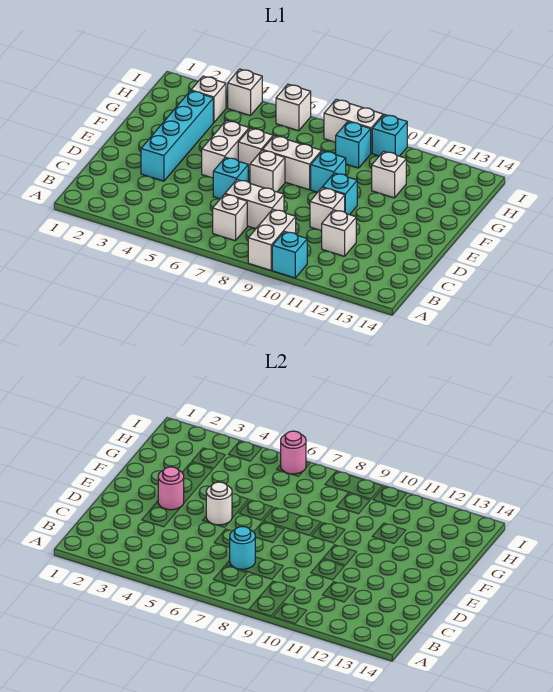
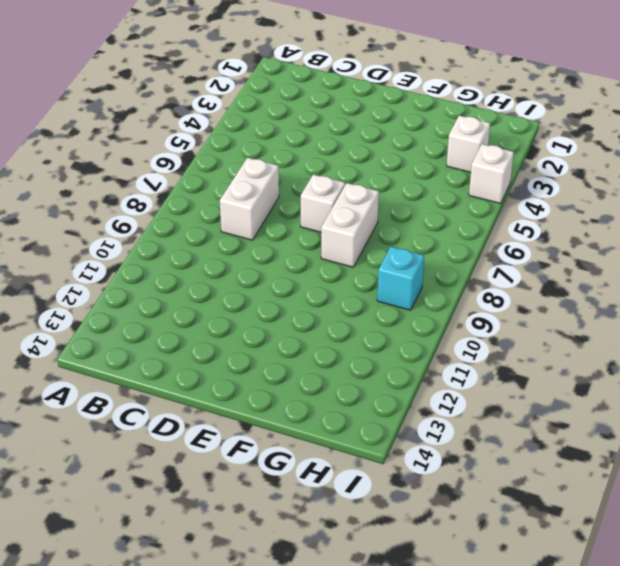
none -> white brick A9:B9 level 1
none -> cyan brick A10 level 1
none -> white brick B7 level 1

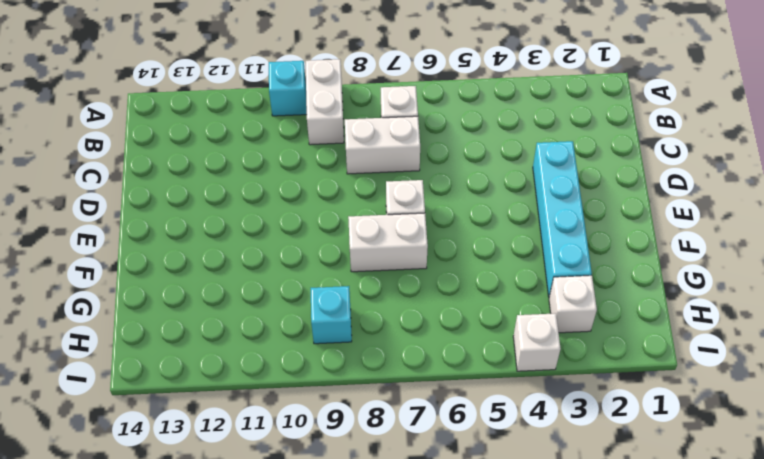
none -> white brick C11 level 1
none -> cyan brick D6 level 1
none -> white brick D10 level 1

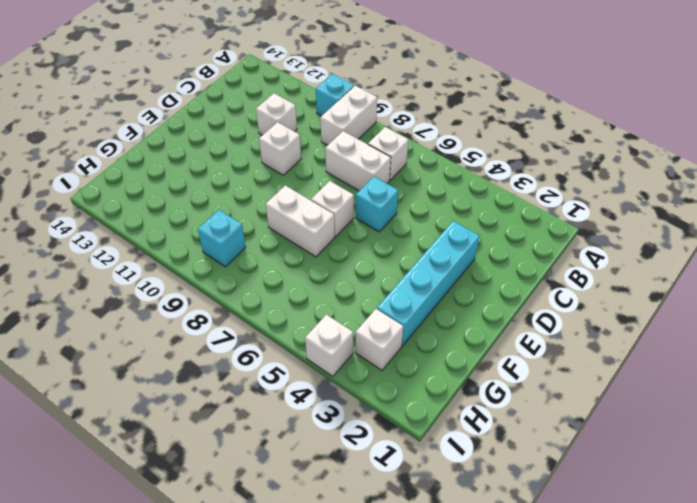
none -> white brick E5:F5 level 1
none -> cyan brick E10 level 1
none -> white brick F6 level 1

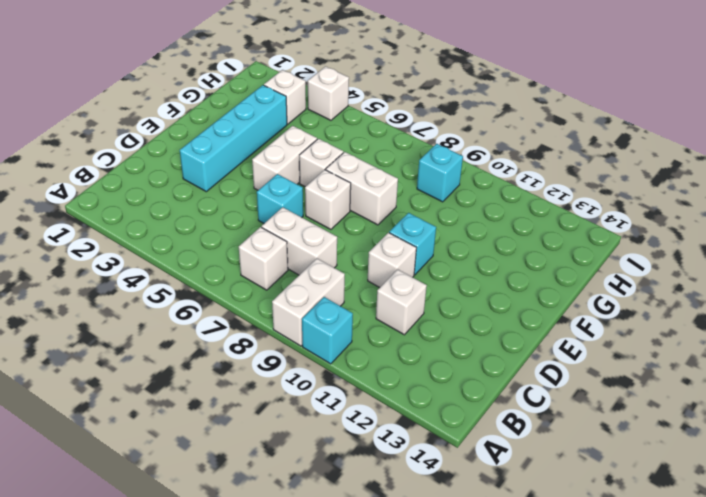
none -> cyan brick F9 level 1
none -> white brick G11 level 1
none -> white brick I6 level 1

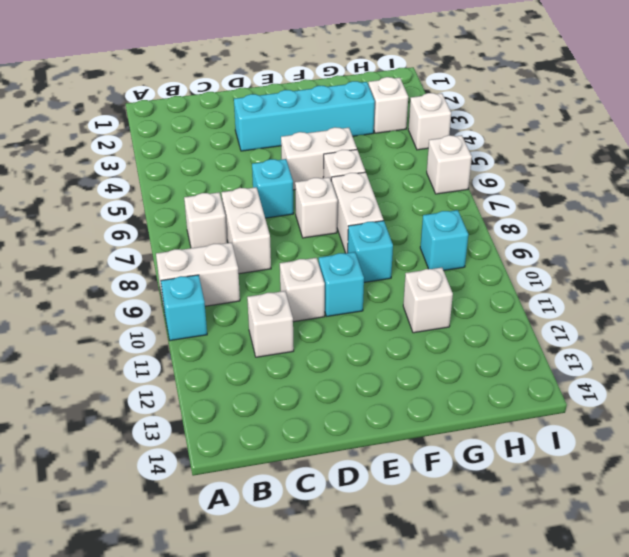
none -> white brick I8:I9 level 1
none -> cyan brick I10 level 1
none -> cyan round brick C7 level 2

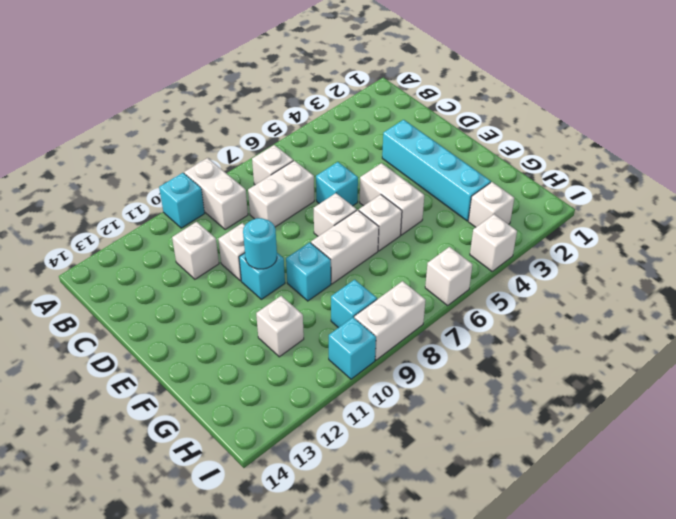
cyan round brick E10 level 2 -> cyan round brick C7 level 2
none -> pink round brick E3 level 2
none -> white round brick E5 level 2
none -> pink round brick I6 level 2

